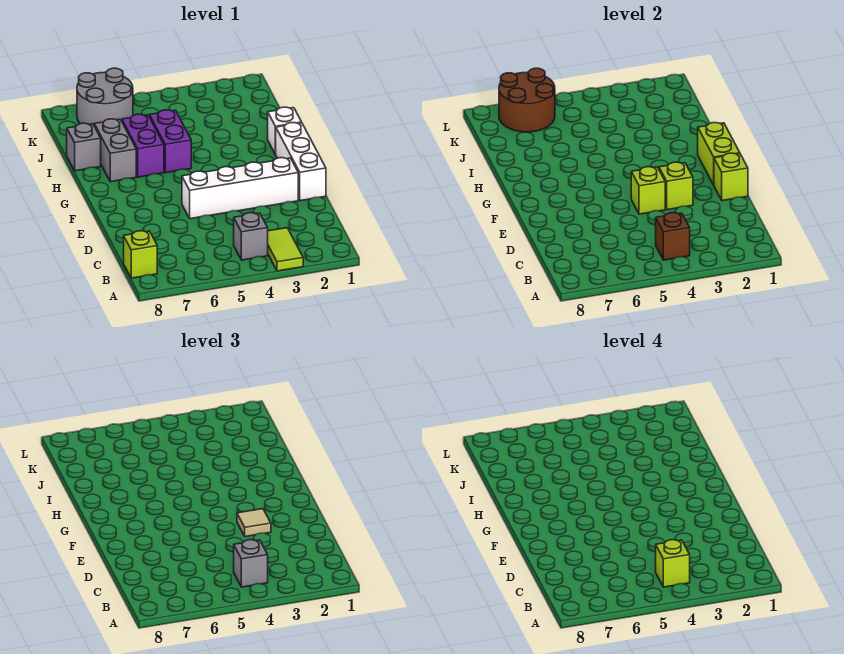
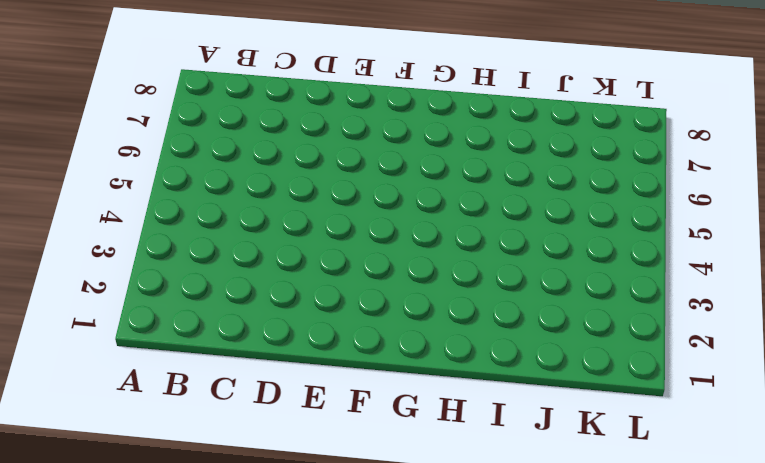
none -> lime tile A3:B3 level 1
none -> grey brick B4 level 1
none -> lime brick B8 level 1

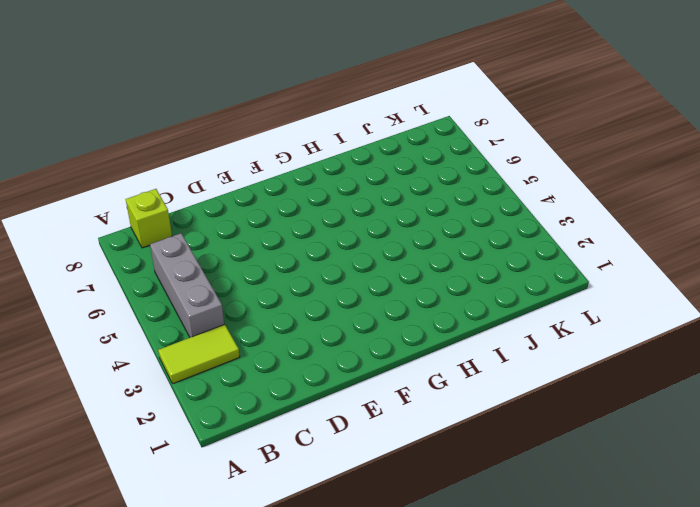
grey brick B4:B6 level 1 -> grey brick B4 level 1
none -> white brick E1:G1 level 1
none -> white brick E2:E5 level 1
none -> white brick H1 level 1

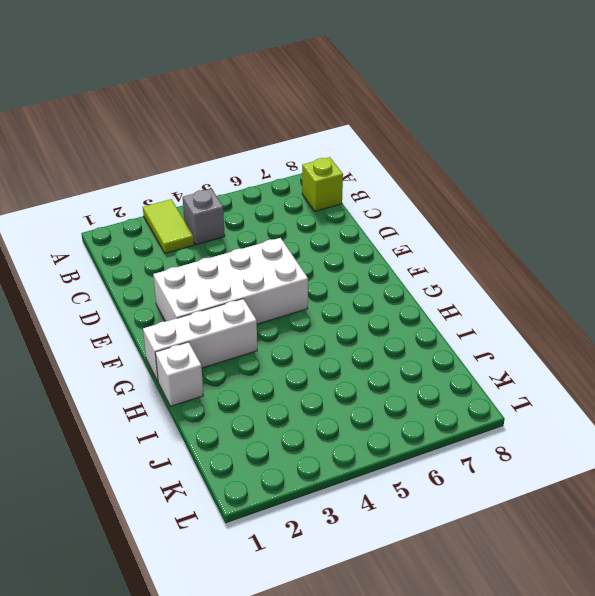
white brick E2:F5 level 1 -> white brick E2:E5 level 1
white brick G1:G3 level 1 -> white brick E1:G1 level 1
none -> purple brick H5:I5 level 1
none -> purple brick H6:I6 level 1
none -> grey brick H7:I7 level 1

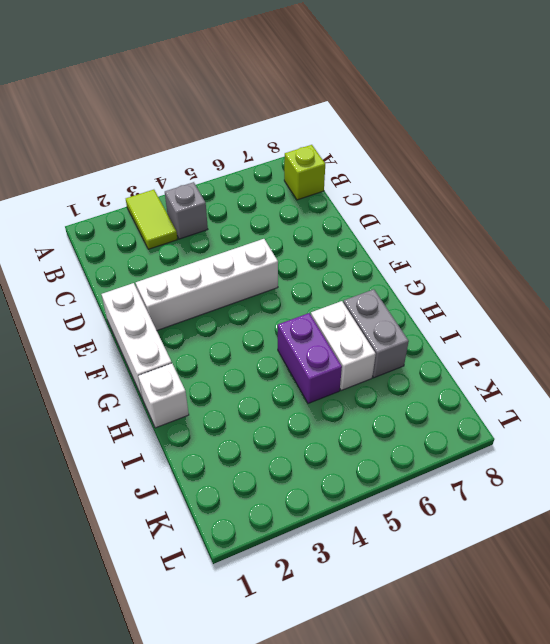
white brick H6:I6 level 1 -> purple brick H6:I6 level 1
none -> grey brick I8 level 1
none -> grey round brick K6:L7 level 1
none -> brown brick B4 level 2

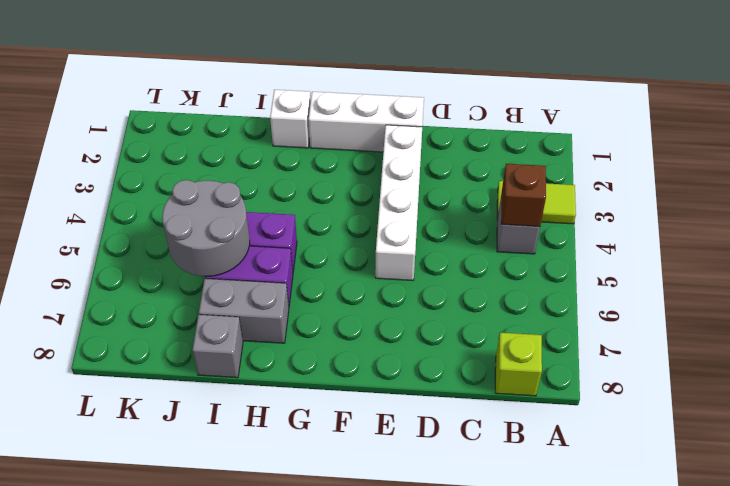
grey round brick I5:J6 level 2 -> grey round brick K6:L7 level 1
none -> lime brick E1 level 2
none -> lime brick E3 level 2
none -> lime brick E4 level 2

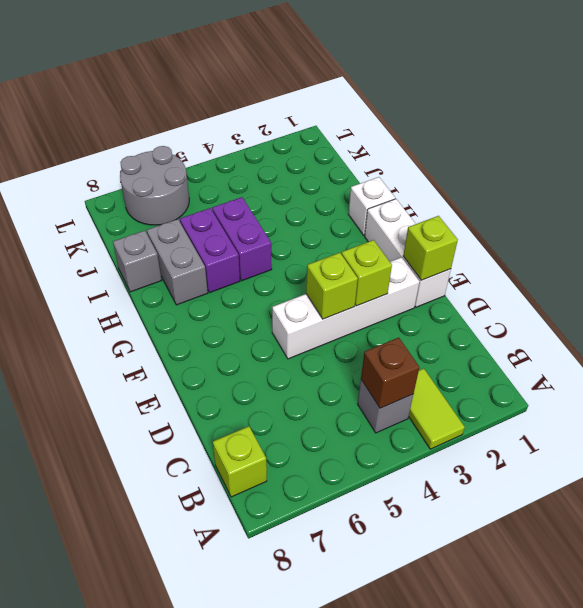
none -> lime brick F1:G1 level 2
none -> brown round brick K6:L7 level 2
none -> grey brick B4 level 3

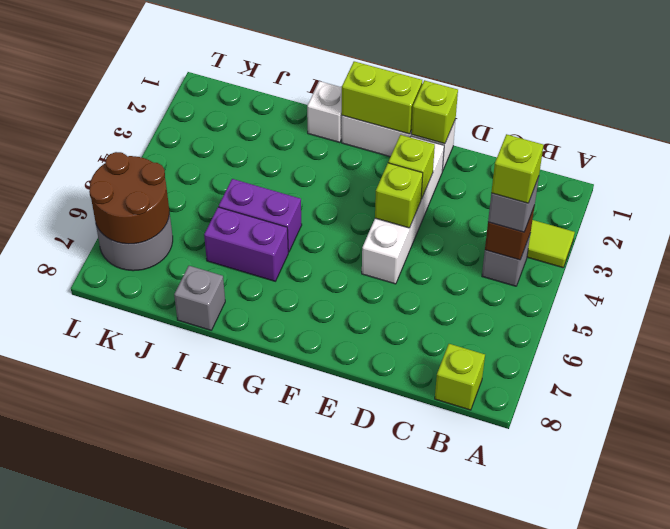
none -> grey brick H7:I7 level 1
none -> tan tile E3 level 3

